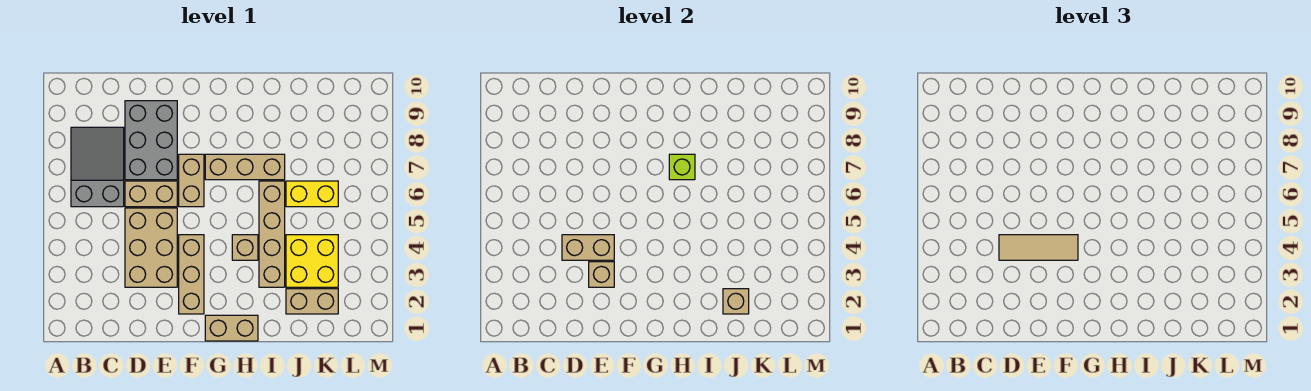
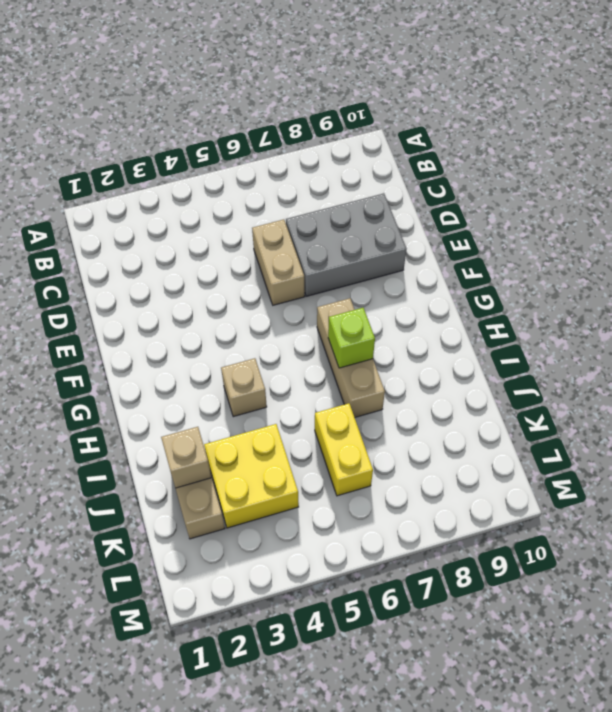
none -> grey slope B6:C8 level 1 top 6
none -> tan brick D3:E5 level 1
none -> tan brick F2:F4 level 1

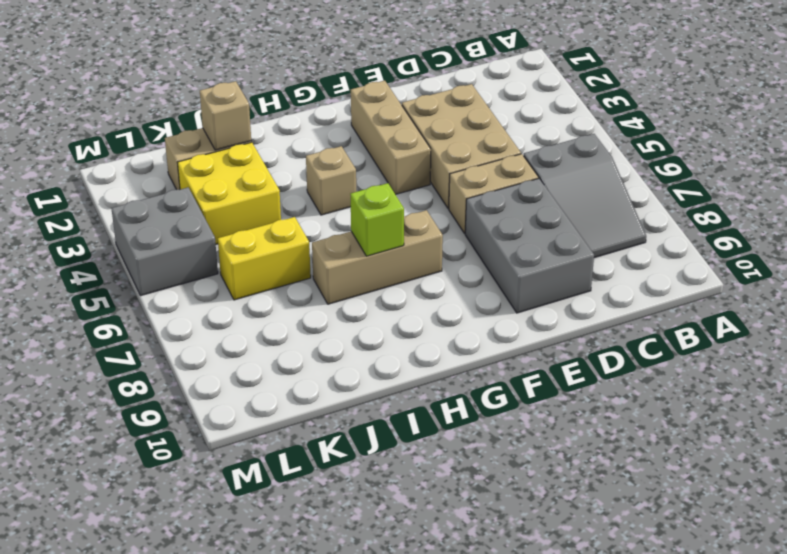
grey brick L4:M5 level 1 -> none
none -> tan brick F6:F7 level 1
none -> tan brick G1:H1 level 1
none -> tan brick I3:I6 level 1

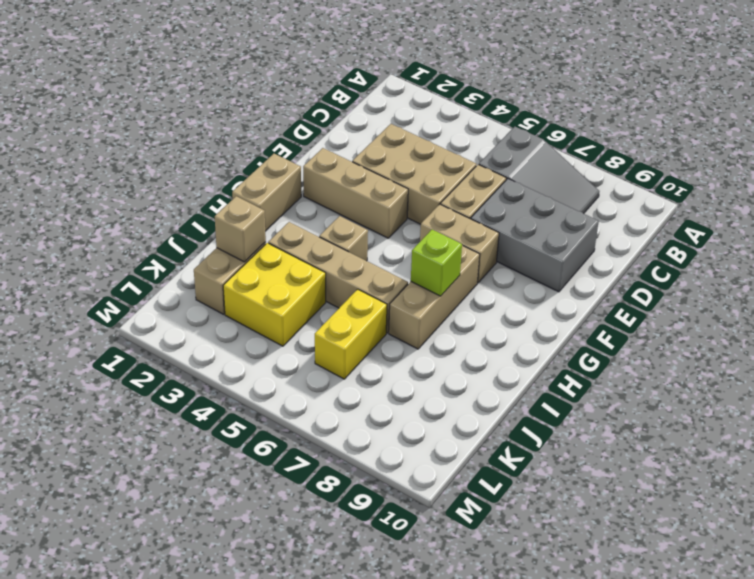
none -> tan brick D4:E4 level 2
none -> tan brick E3 level 2
none -> tan tile D4:F4 level 3

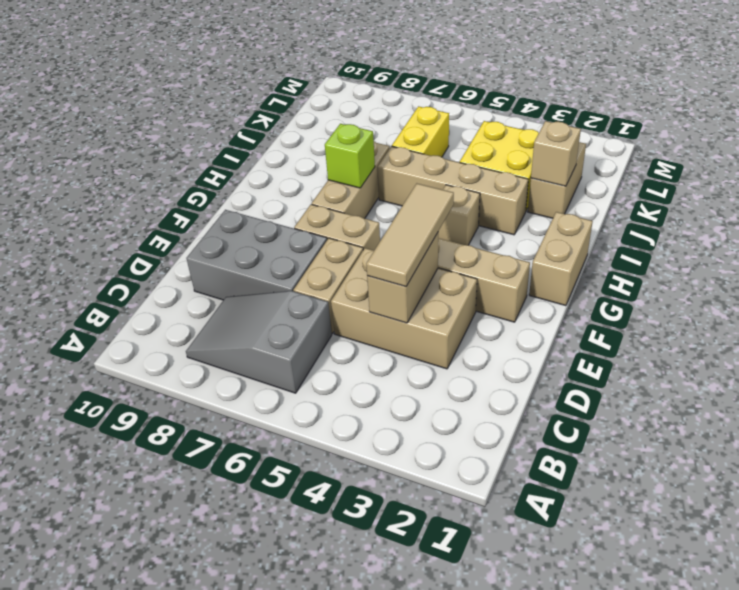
none -> tan brick E3 level 2

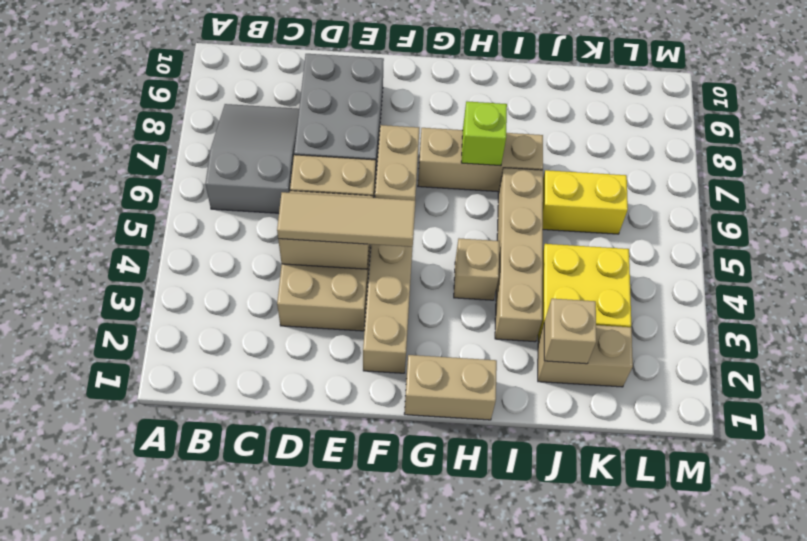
none -> tan brick E3 level 2

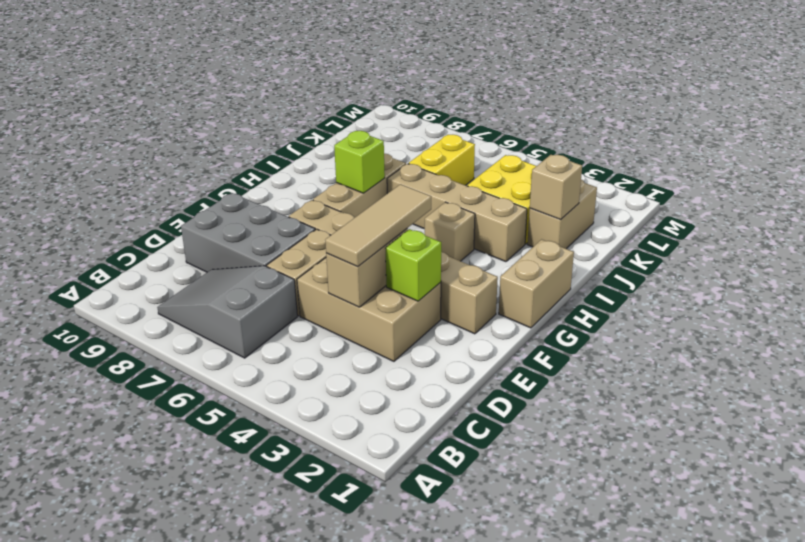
lime brick E3 level 2 -> tan brick E3 level 2

